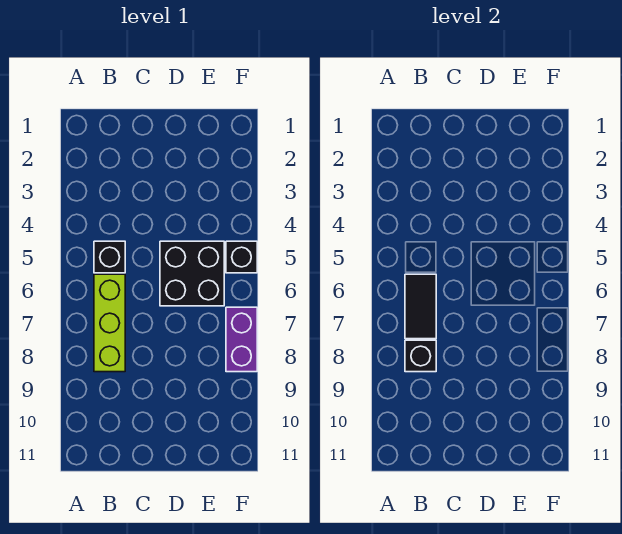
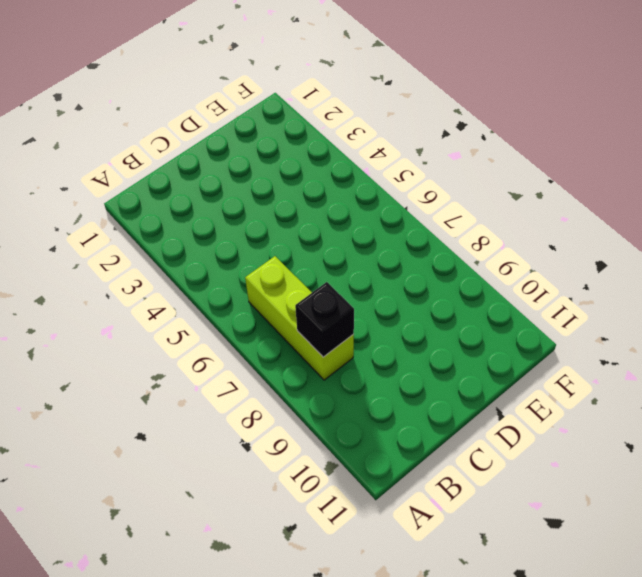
none -> black brick B5 level 1
none -> black brick D5:E6 level 1

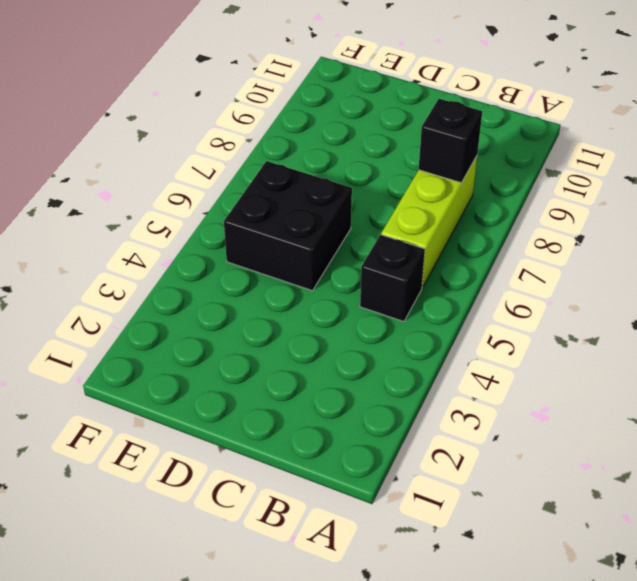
none -> black brick F5 level 1
none -> purple brick F7:F8 level 1

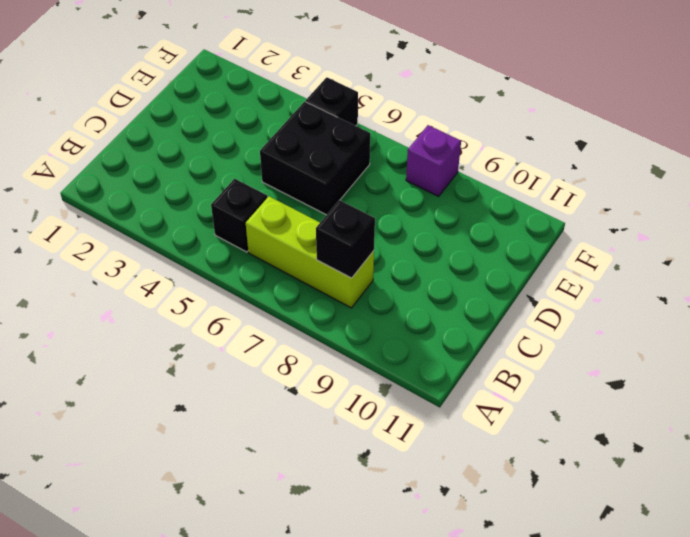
purple brick F8 level 1 -> purple brick F7:F8 level 1
none -> black tile B6:B7 level 2

